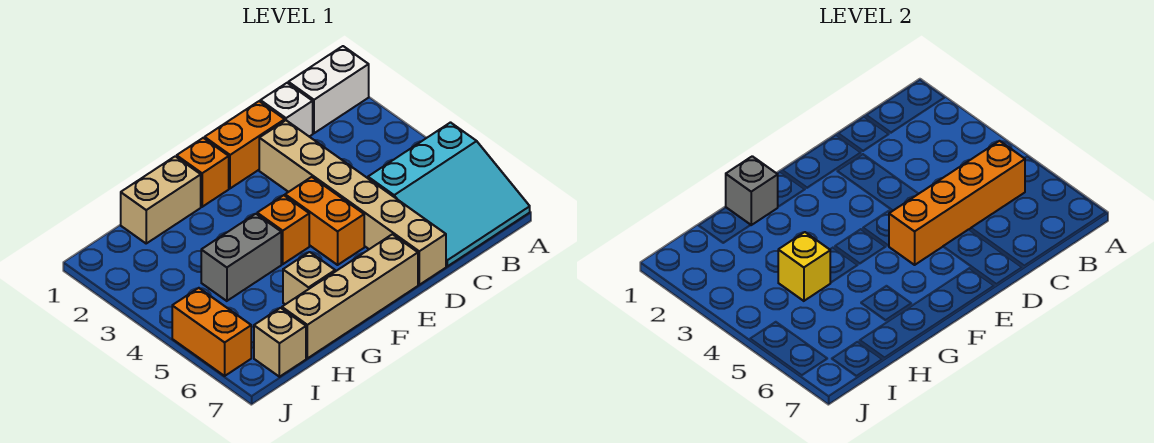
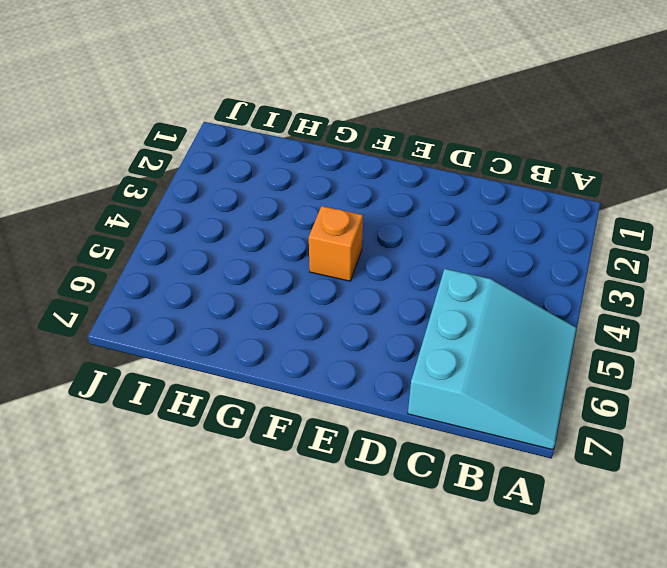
cyan slope A5:C7 level 1 top C -> cyan slope A5:C7 level 1 top 5
none -> white brick A1:B1 level 1
none -> white brick C1 level 1
none -> orange brick D1:E1 level 1

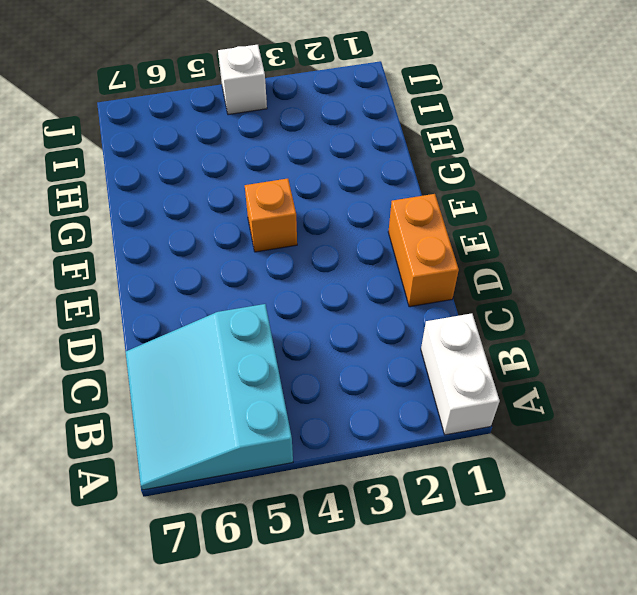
white brick J4 level 1 -> white brick C1 level 1
none -> tan brick D2:D7 level 1
none -> orange brick E4:E5 level 1
none -> tan brick E7:H7 level 1

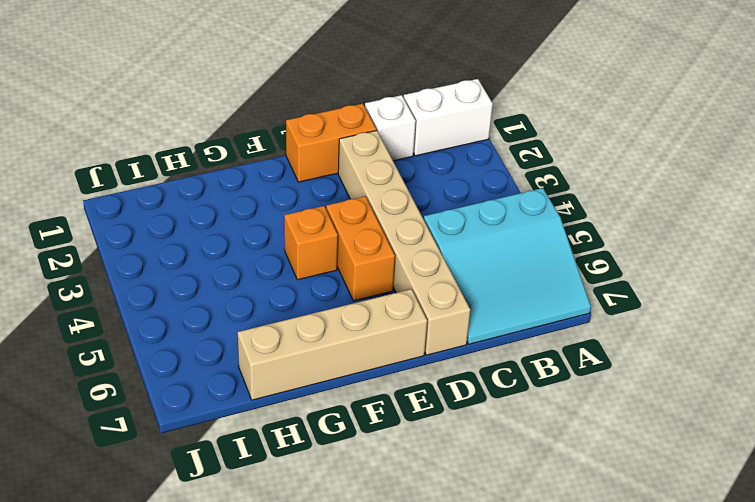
none -> orange brick F1 level 1
none -> tan brick G1:H1 level 1
none -> grey brick G4:H4 level 1

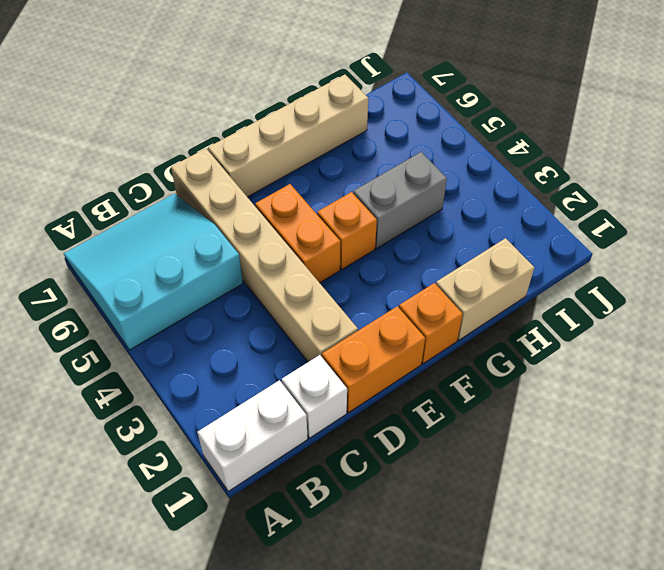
none -> tan brick G6 level 1
none -> tan brick I7 level 1
none -> orange brick J5:J6 level 1

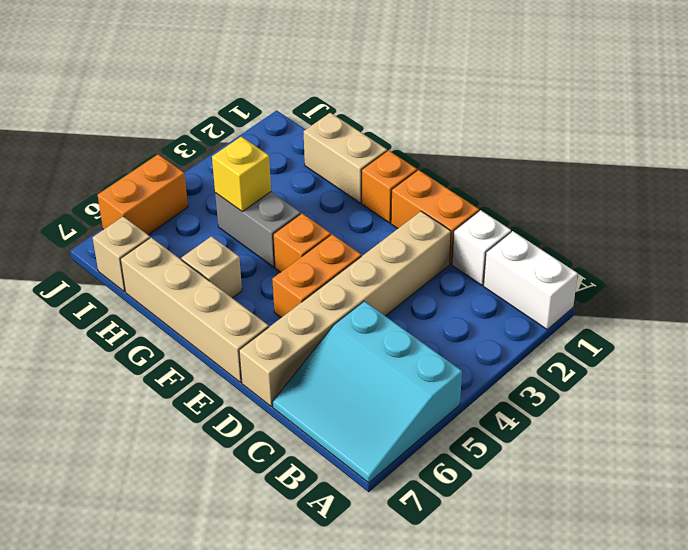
none -> orange brick B5:E5 level 2
none -> grey brick G1 level 2

